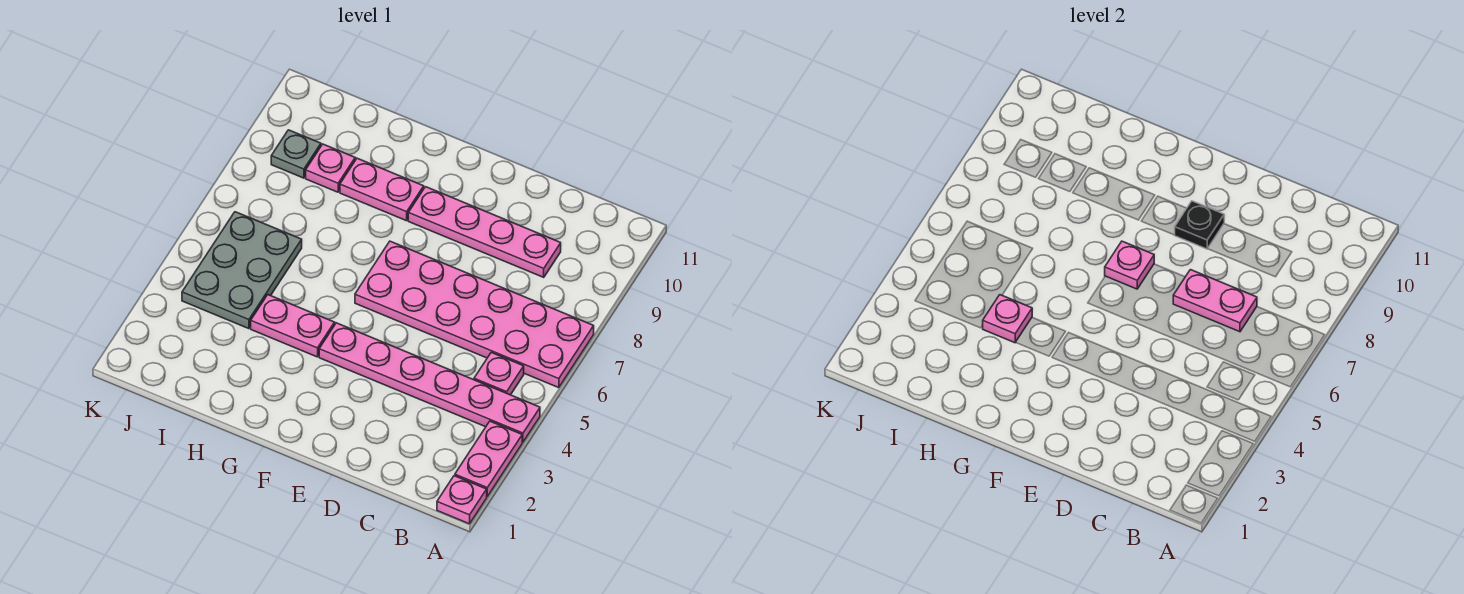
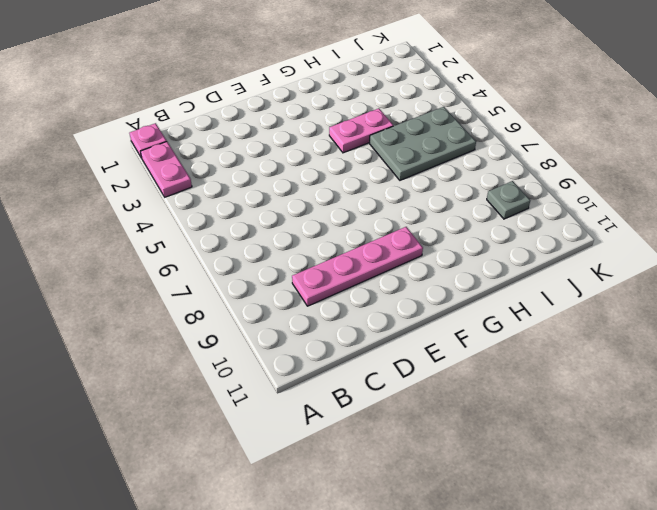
grey plate H5:J6 level 1 -> grey plate I4:J6 level 1
none -> pink plate A4:F4 level 1
none -> pink plate A6:F7 level 1
none -> pink plate B5 level 1

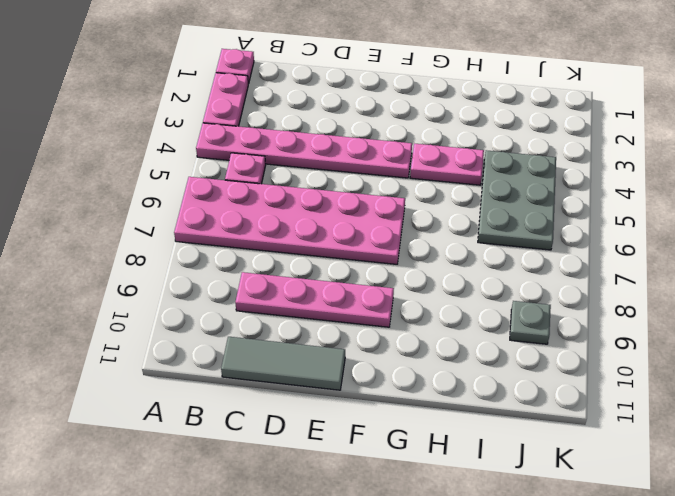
grey tile C11:E11 level 1 -> none
none -> pink plate G9:H9 level 1
none -> pink plate I9 level 1
none -> pink plate C7:D7 level 2

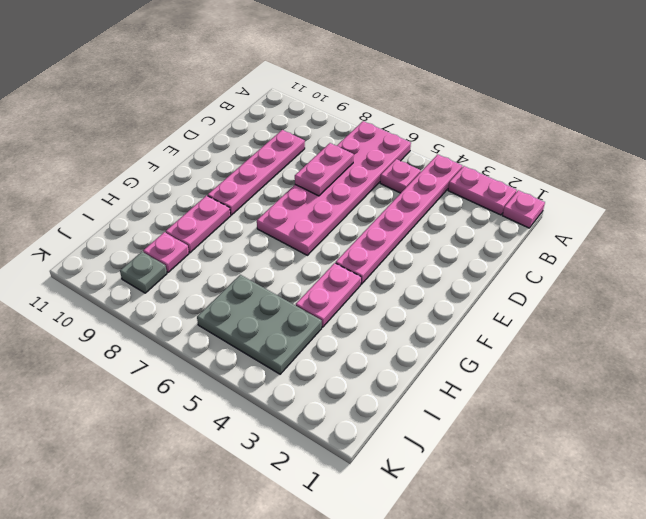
none -> black plate E9 level 2
none -> pink plate F7 level 2
none -> pink plate H4 level 2

